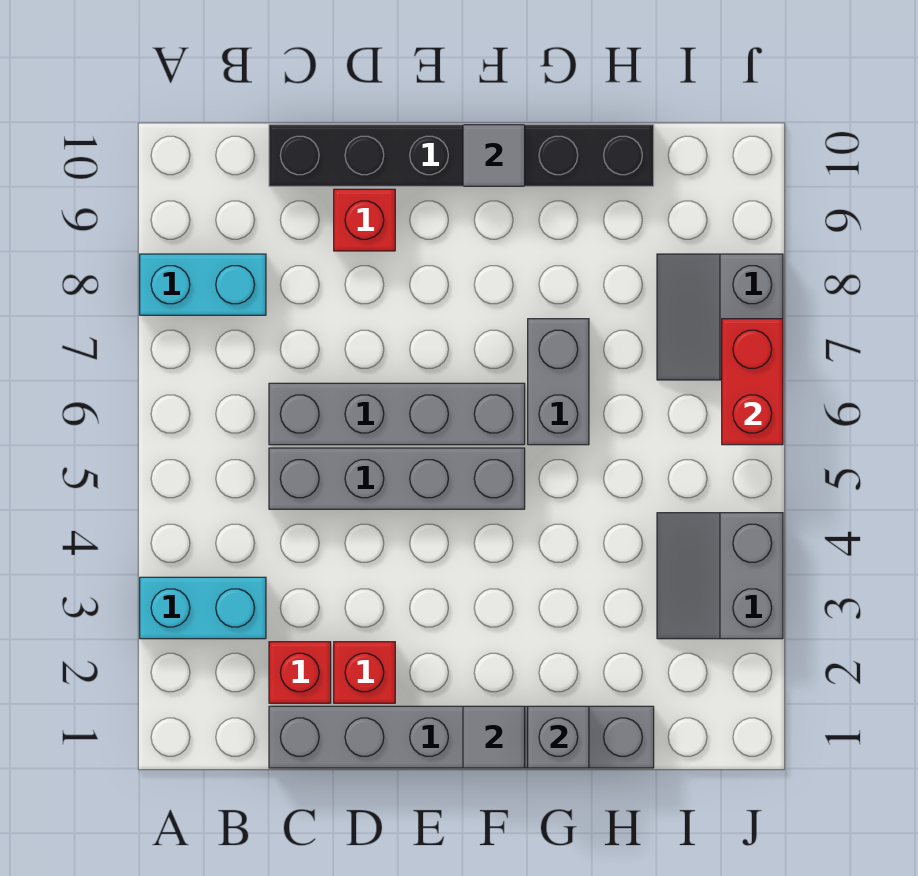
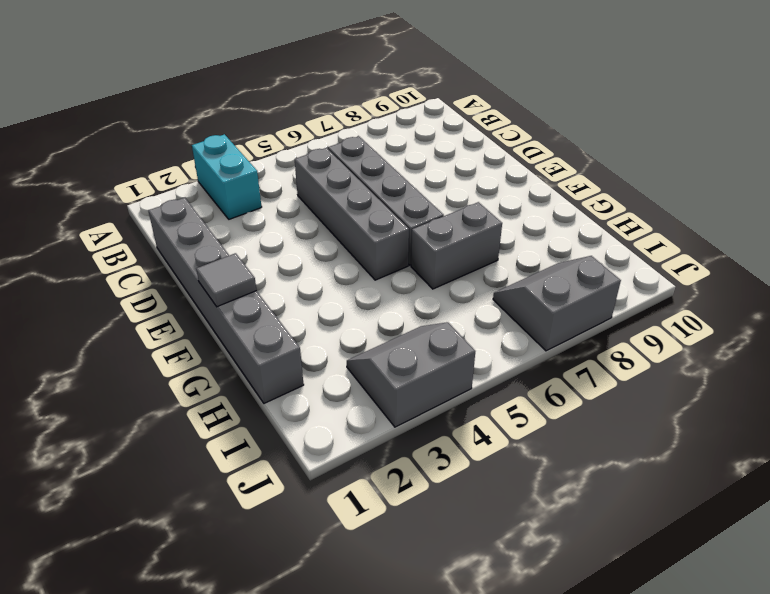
none -> cyan brick A8:B8 level 1
none -> red brick C2 level 1
none -> black brick C10:H10 level 1

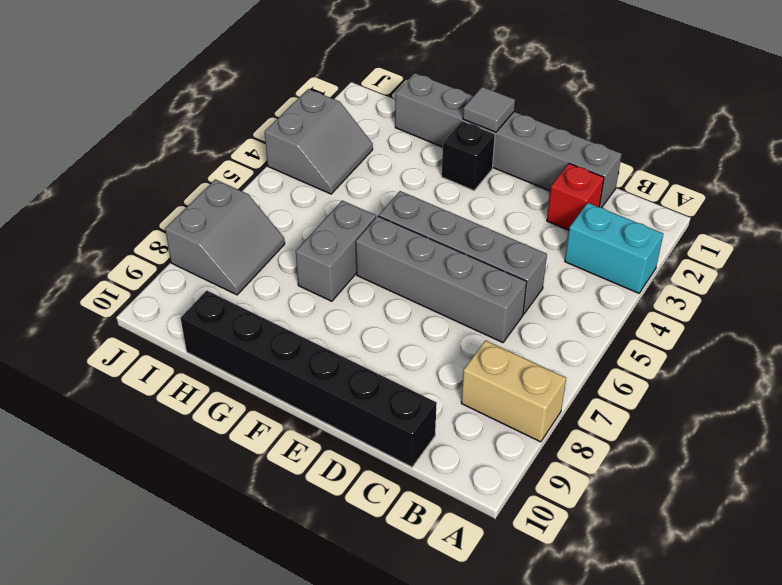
tan brick A8:B8 level 1 -> cyan brick A8:B8 level 1
black brick F2 level 1 -> none
none -> red brick D2 level 1
none -> red brick D9 level 1
none -> grey tile F10 level 2

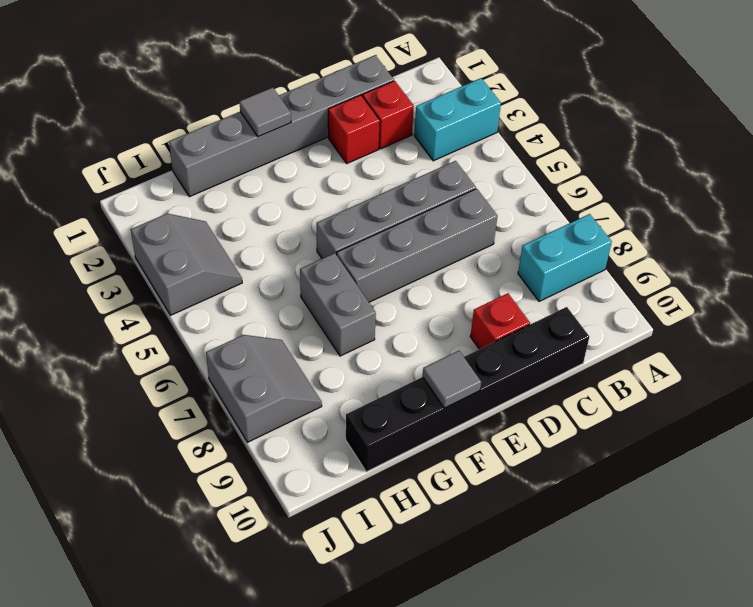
none -> grey brick G1 level 2
none -> red brick J6:J7 level 2

